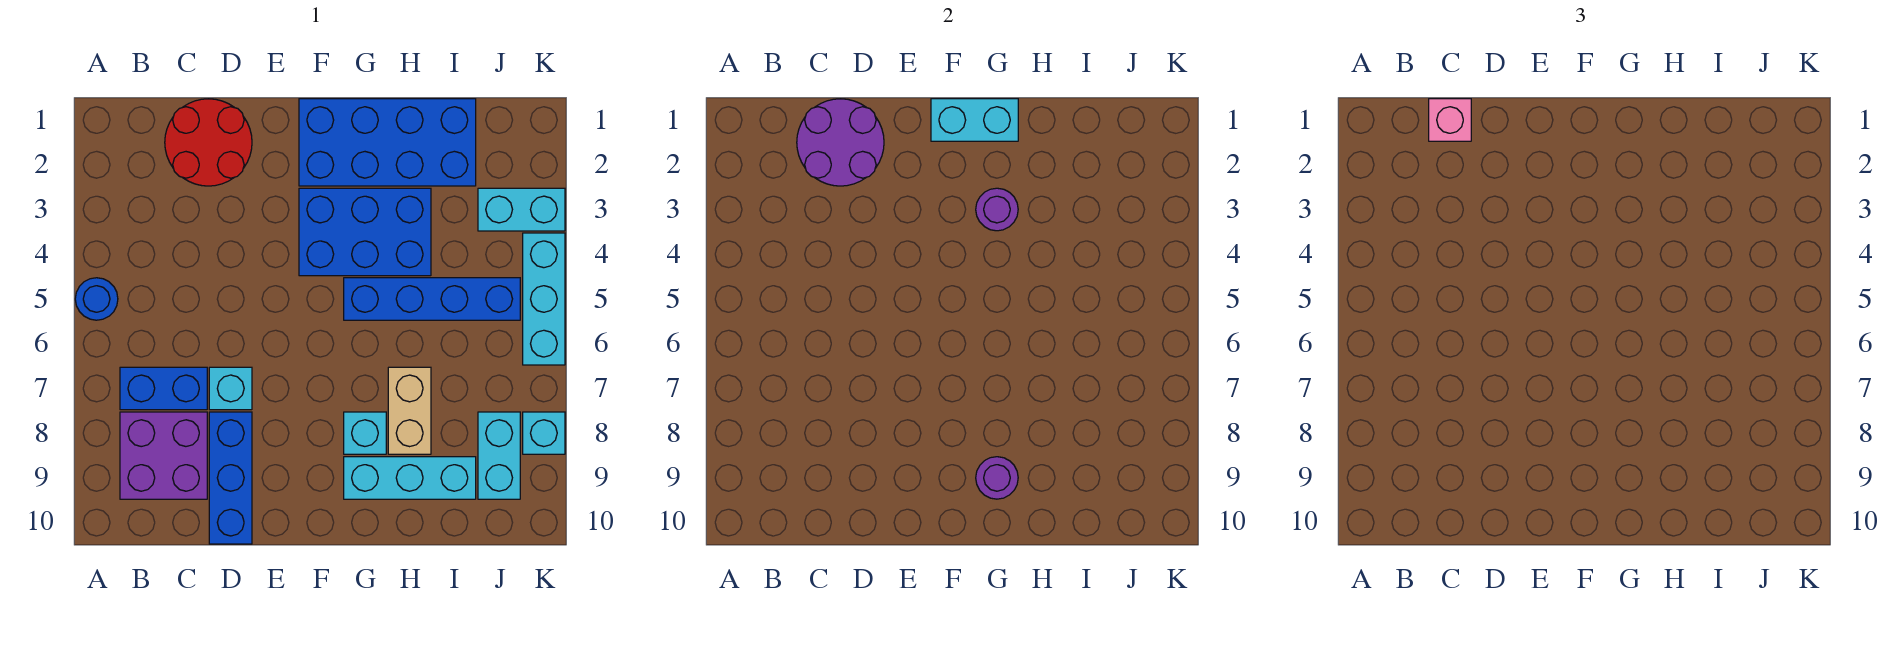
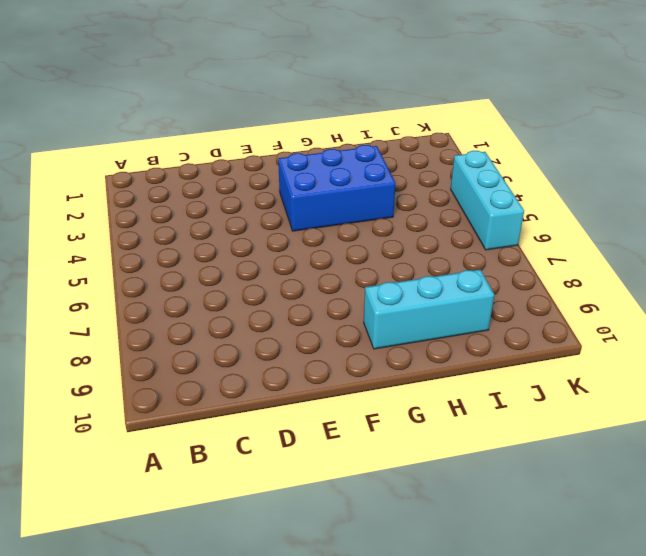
none -> blue round brick A5 level 1
none -> blue brick B7:C7 level 1
none -> purple brick B8:C9 level 1

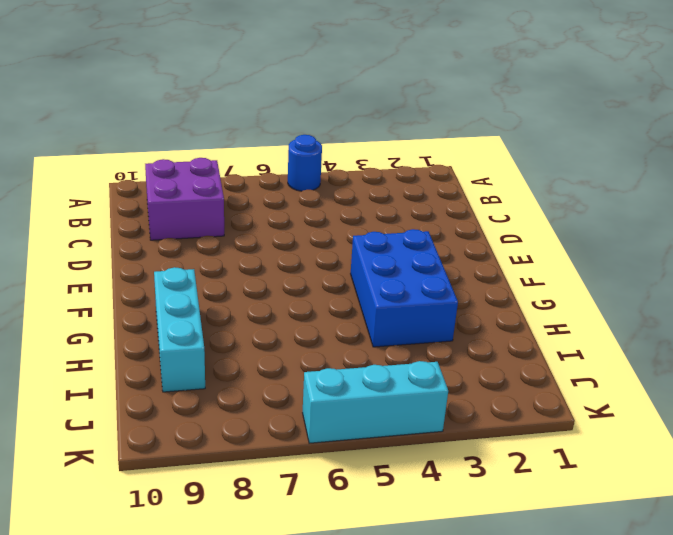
none -> blue brick B7:C7 level 1
none -> red round brick C1:D2 level 1
none -> cyan brick D7 level 1

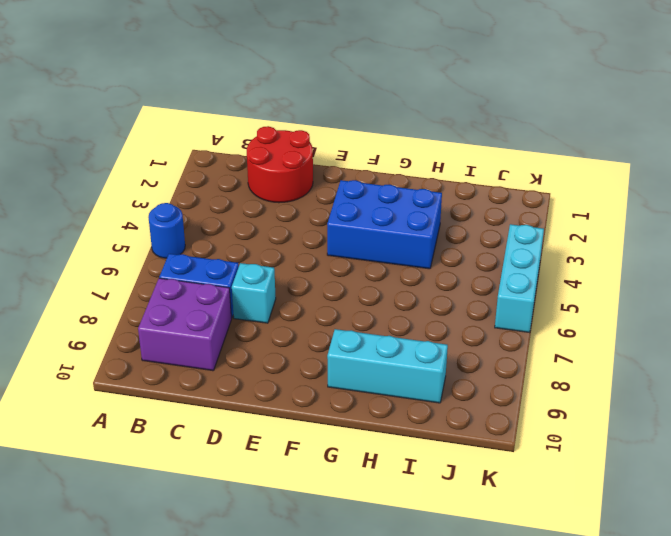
none -> blue brick D8:D10 level 1
none -> blue brick F1:I2 level 1
none -> blue brick G5:J5 level 1

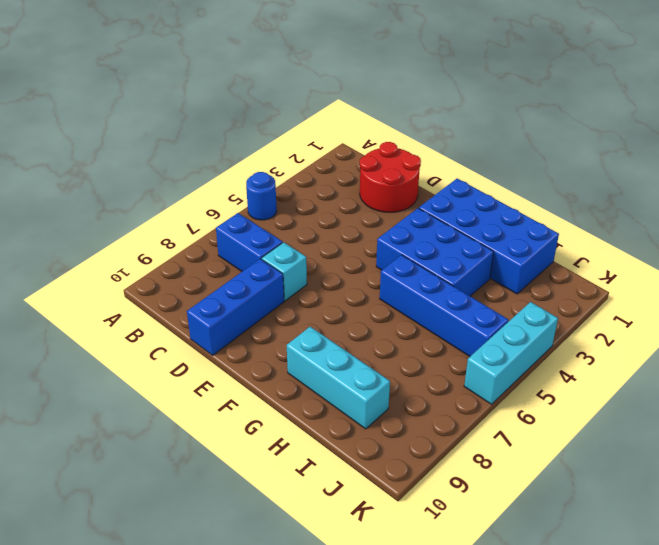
none -> purple brick B8:C9 level 1
none -> cyan brick G8 level 1
none -> tan brick H7:H8 level 1

